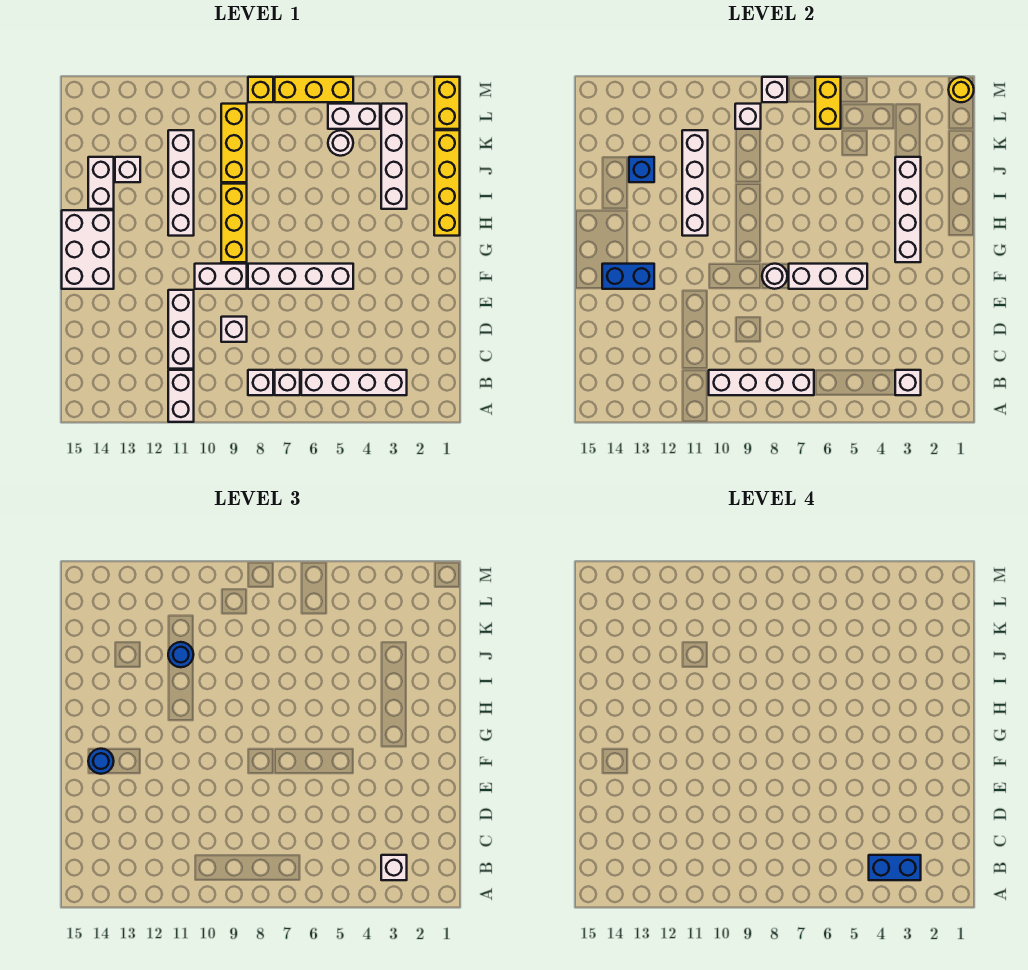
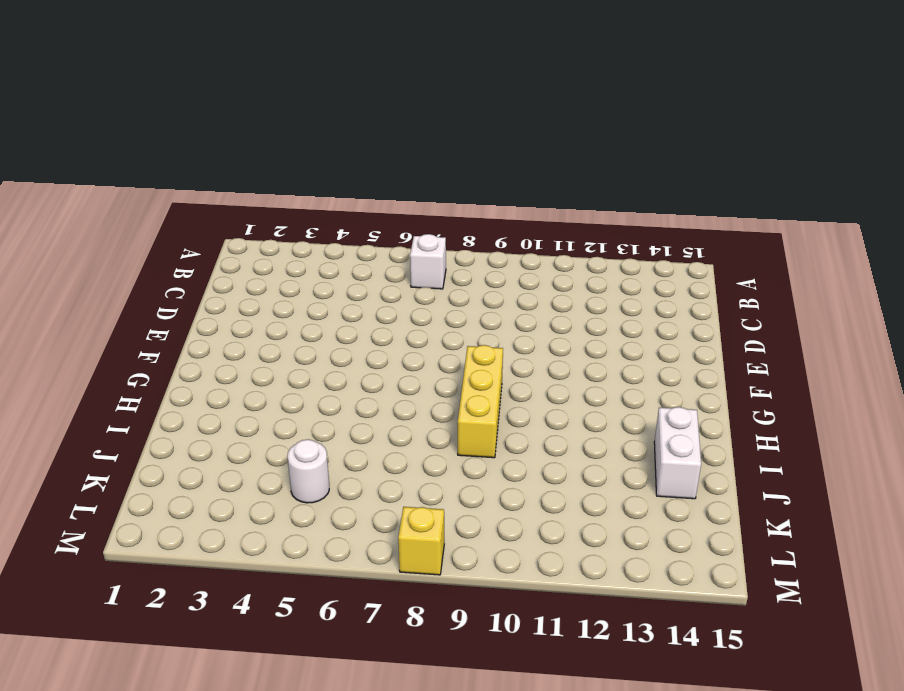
none -> white brick A11:B11 level 1
none -> white brick B3:B6 level 1
none -> white brick B8 level 1
none -> white brick C11:E11 level 1

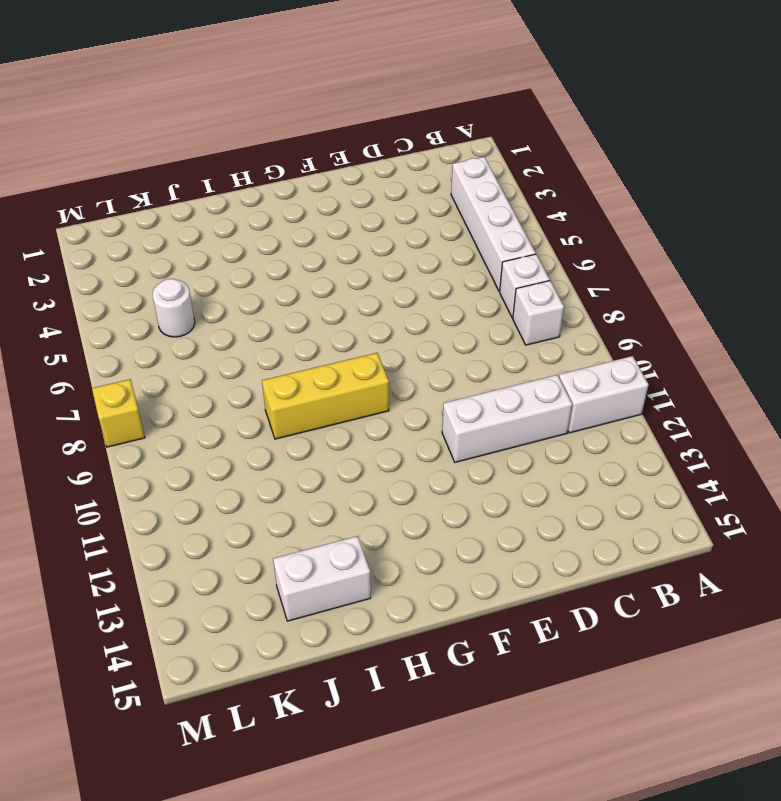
none -> white brick D9 level 1
none -> white brick F5:F8 level 1
none -> white brick F9:F10 level 1
none -> white brick F14:H15 level 1

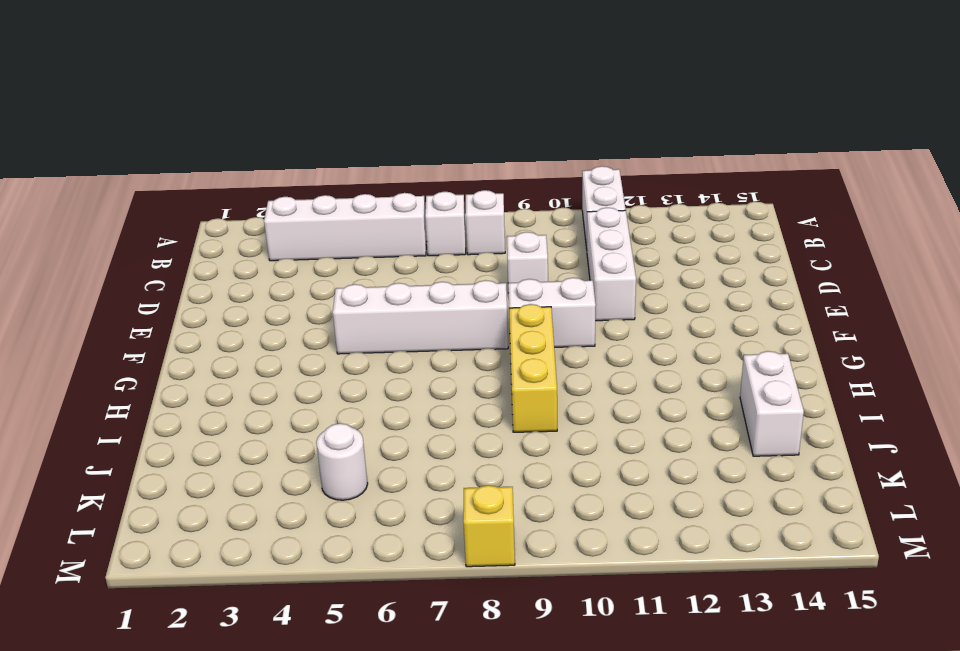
none -> white brick F14:H15 level 1
none -> yellow brick H1:K1 level 1
none -> white brick H11:K11 level 1
none -> white brick I3:L3 level 1

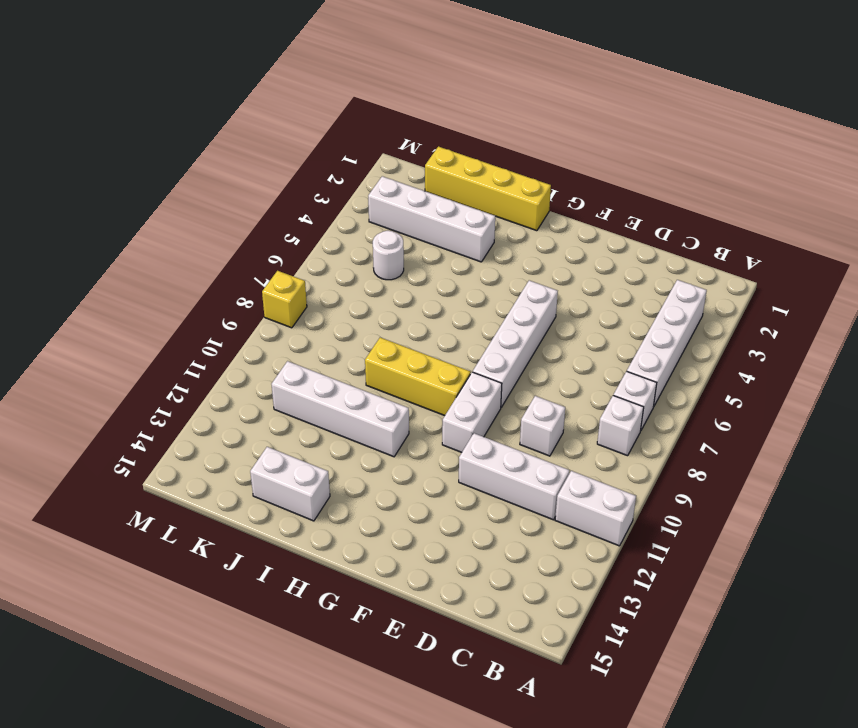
none -> white brick F14:H15 level 1
none -> yellow brick J9:L9 level 1
none -> white brick J13 level 1
none -> yellow brick L1:M1 level 1

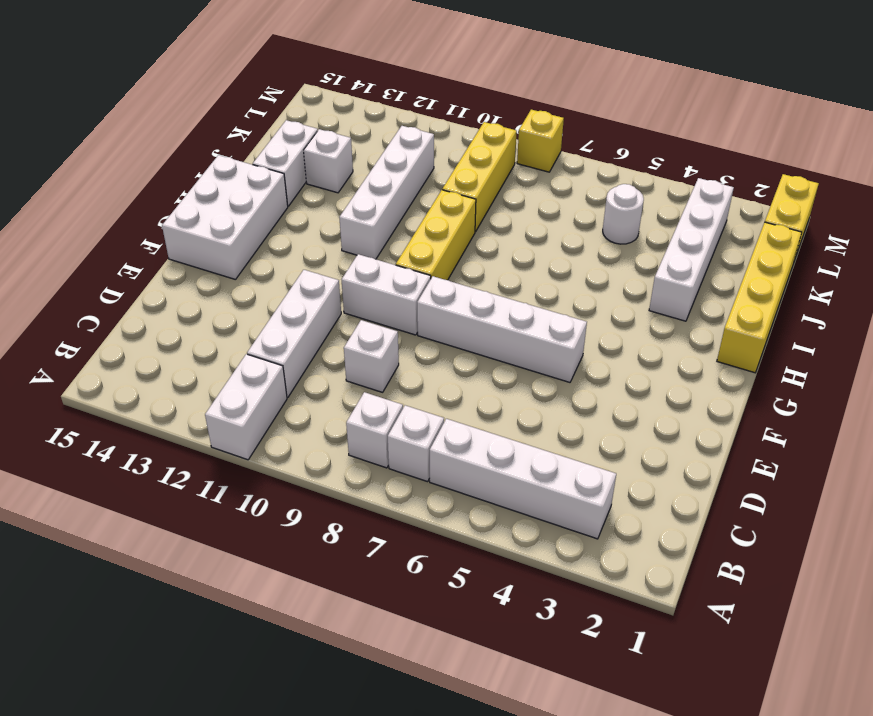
none -> white brick L4:L5 level 1
none -> yellow brick M5:M7 level 1
none -> white brick B3 level 2
none -> white brick B7:B10 level 2

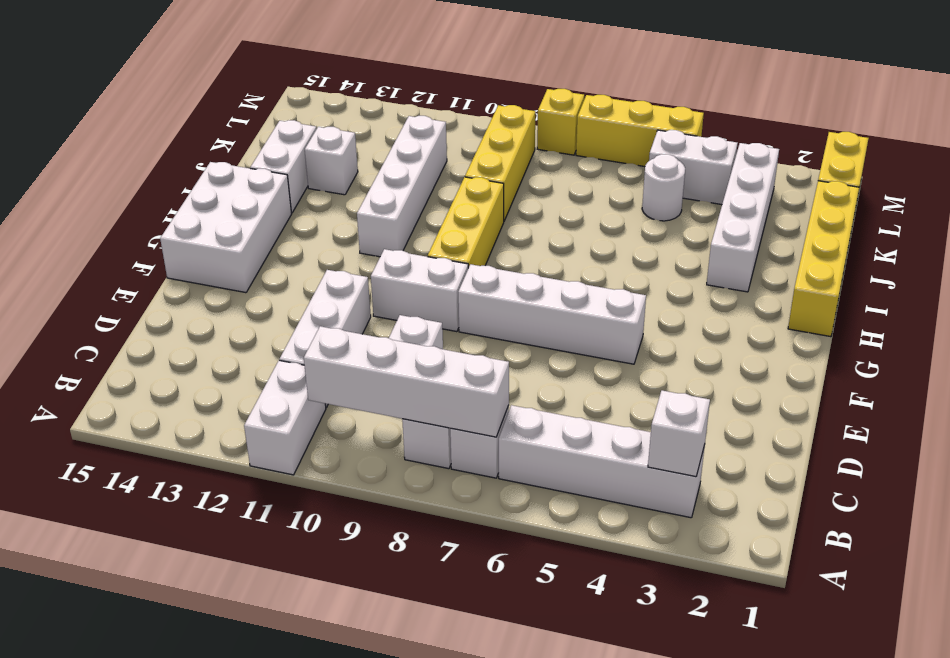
none -> white brick F5:F7 level 2
none -> white round brick F8 level 2
none -> blue brick F13:F14 level 2
none -> white brick G3:J3 level 2

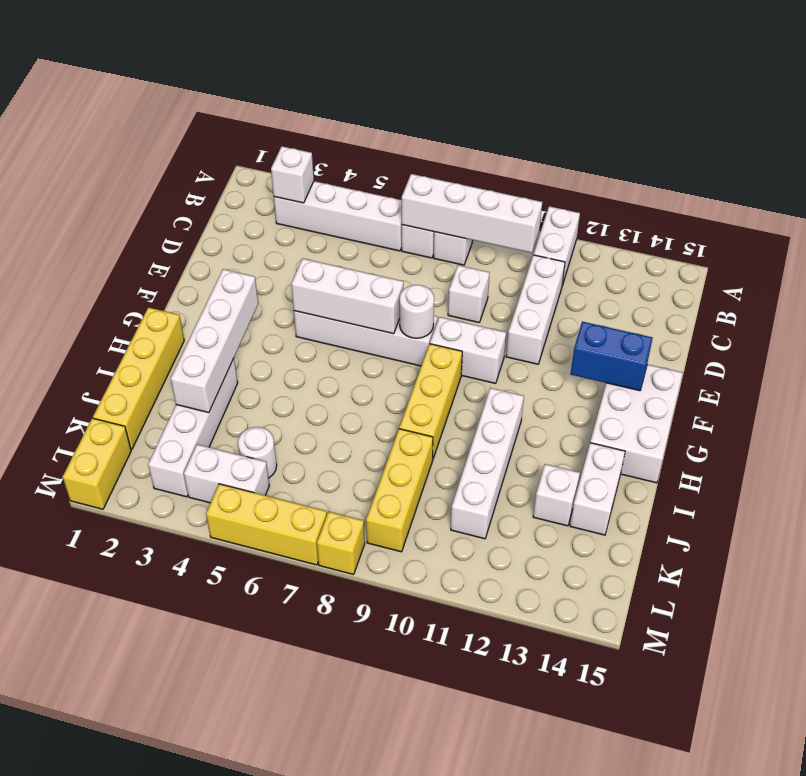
none -> white brick H11:K11 level 2
none -> blue brick J13 level 2
none -> yellow brick L6:M6 level 2
none -> white brick L9 level 2

